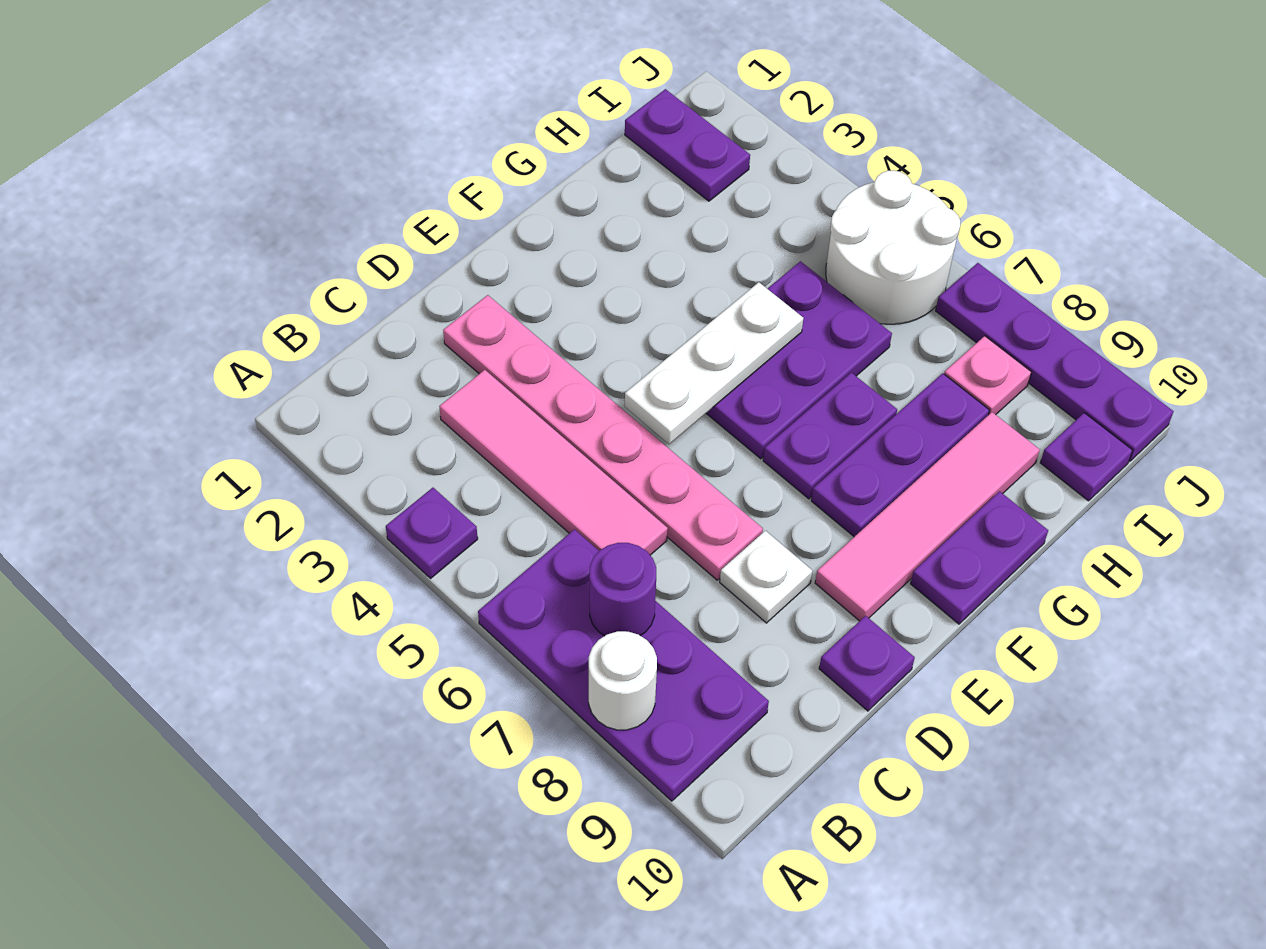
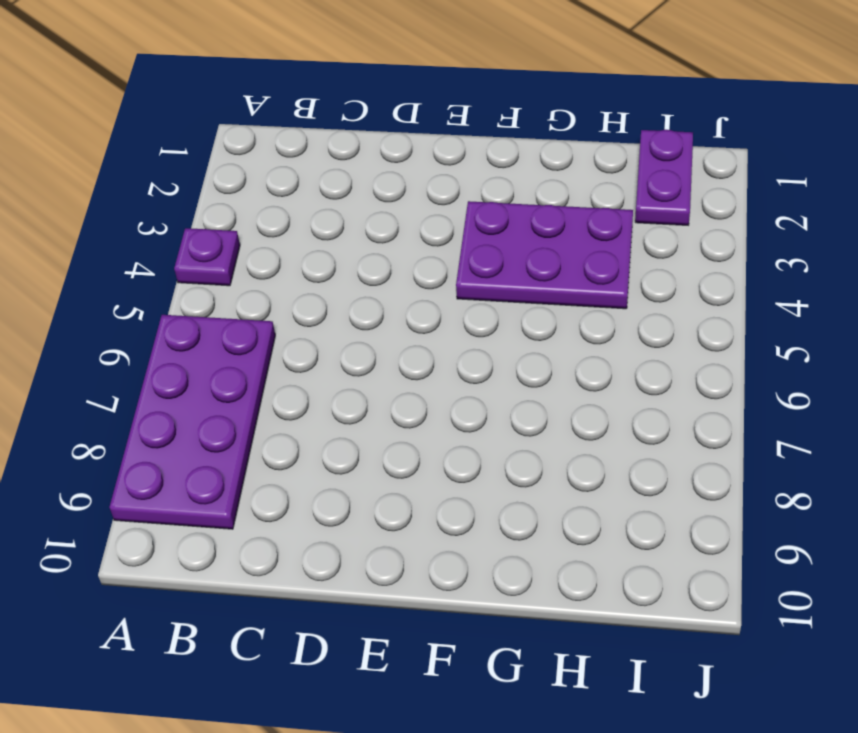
purple plate F3:H4 level 1 -> purple plate F5:H6 level 1
none -> pink tile C3:C6 level 1
none -> pink plate D2:D7 level 1
none -> white plate D8 level 1

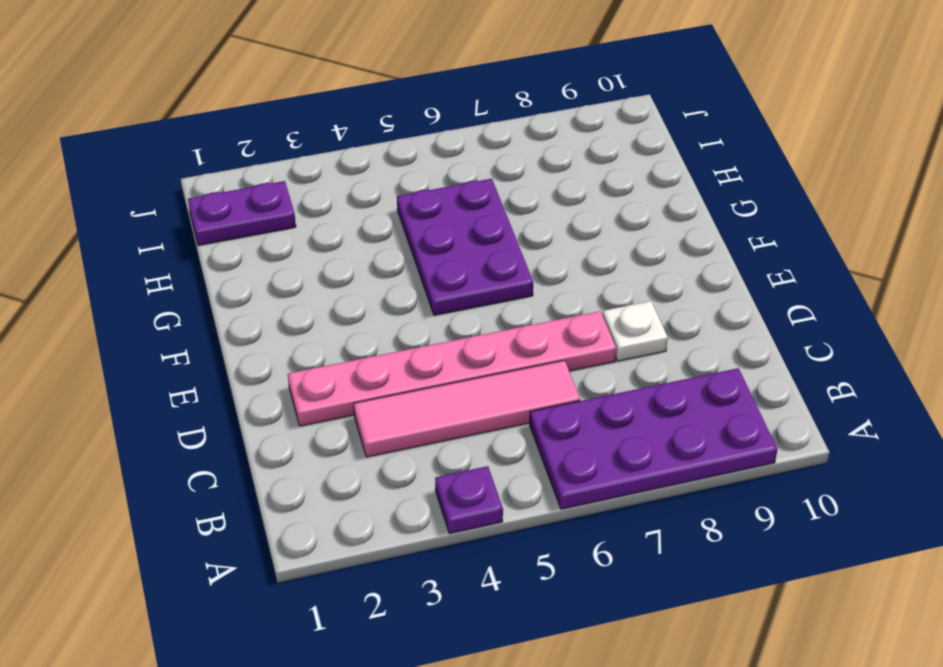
none -> purple plate D10 level 1
none -> pink tile E9:H9 level 1
none -> purple plate F7:G7 level 1

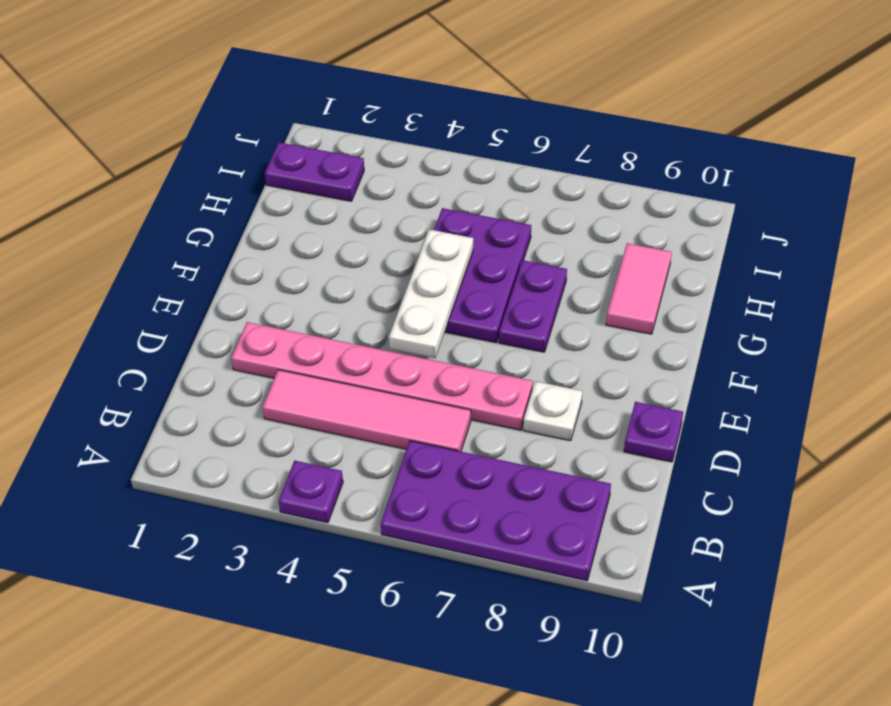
pink tile G9:H9 level 1 -> pink tile E9:H9 level 1
none -> purple plate F8:H8 level 1
none -> purple plate F10:G10 level 1
none -> white round brick I5:J6 level 1

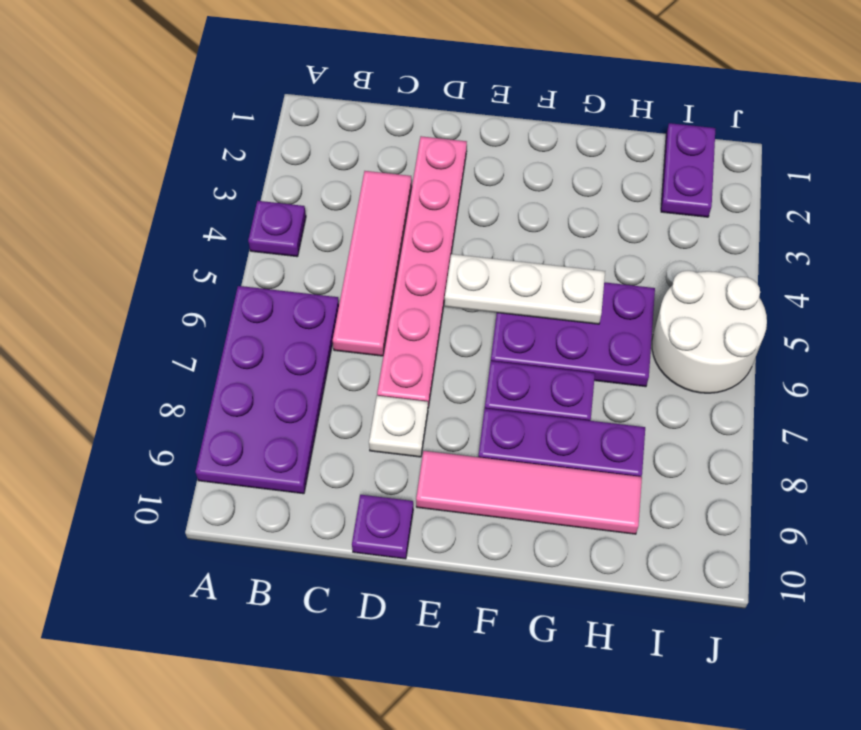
none -> purple plate F10:G10 level 1
none -> pink plate I8 level 1
none -> purple plate I10 level 1

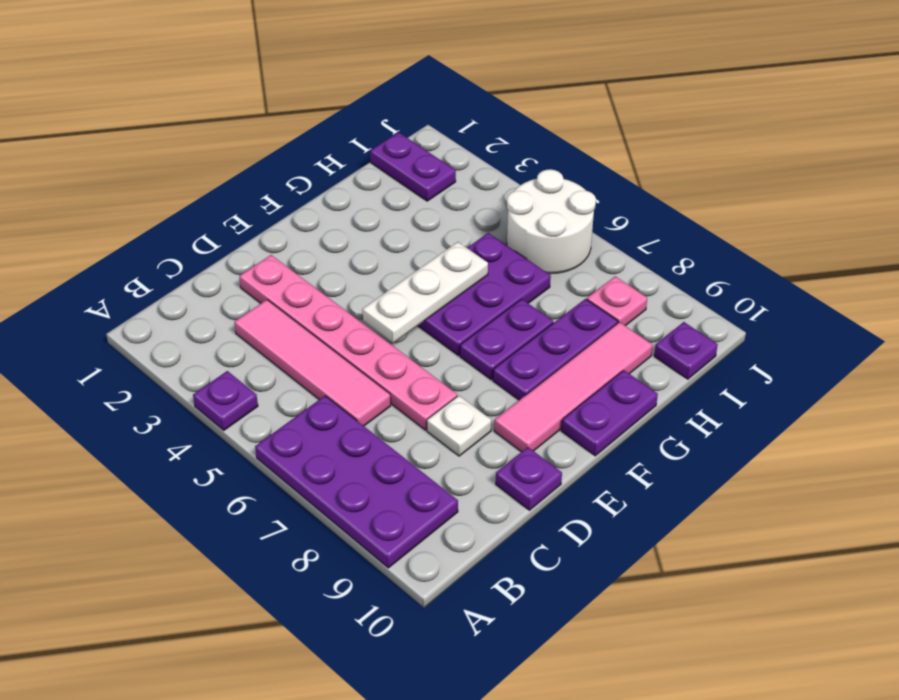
none -> purple plate J7:J10 level 1
none -> white round brick A8 level 2
none -> purple round brick B7 level 2

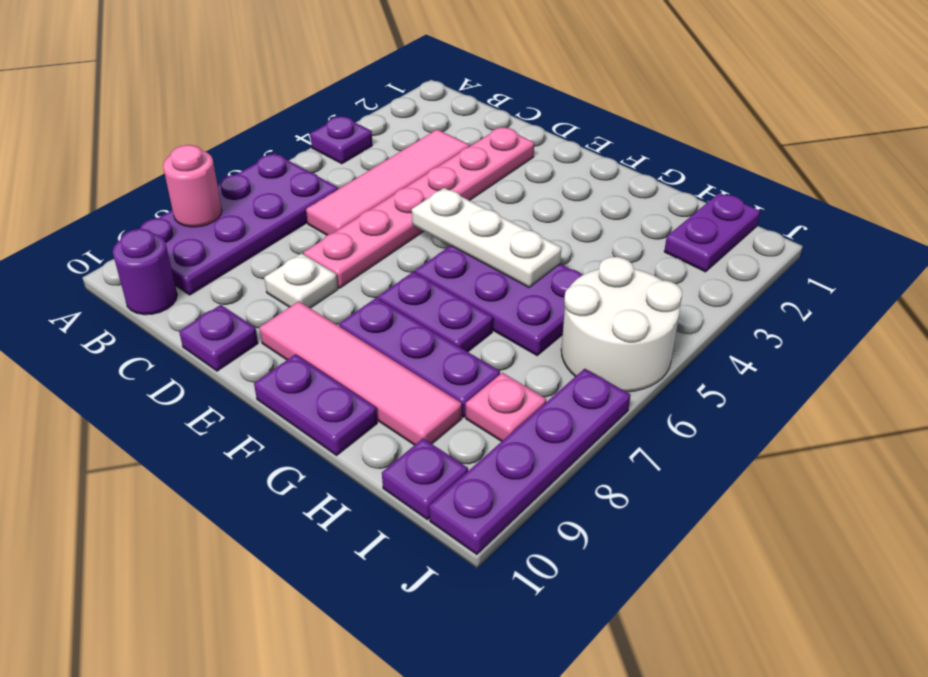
pink round brick A8 level 2 -> white round brick A8 level 2
purple round brick B10 level 1 -> purple round brick B7 level 2

